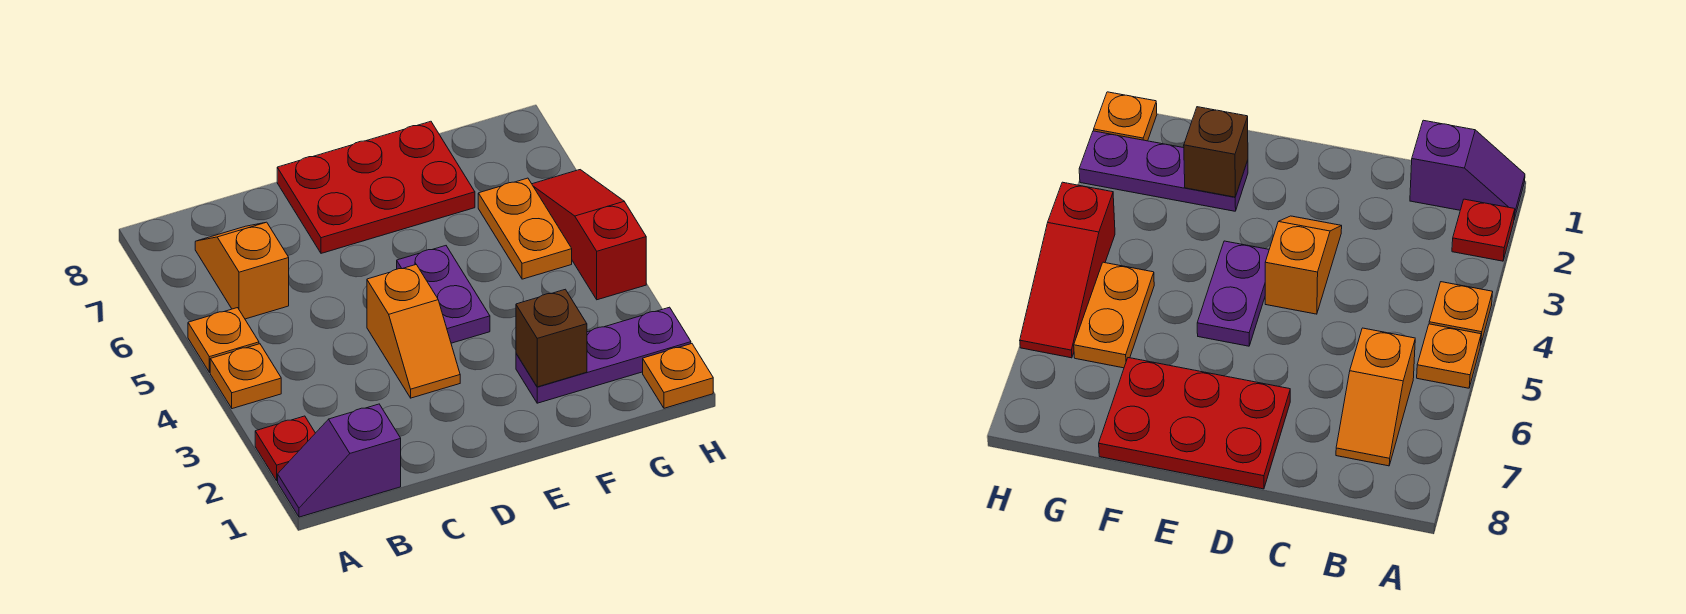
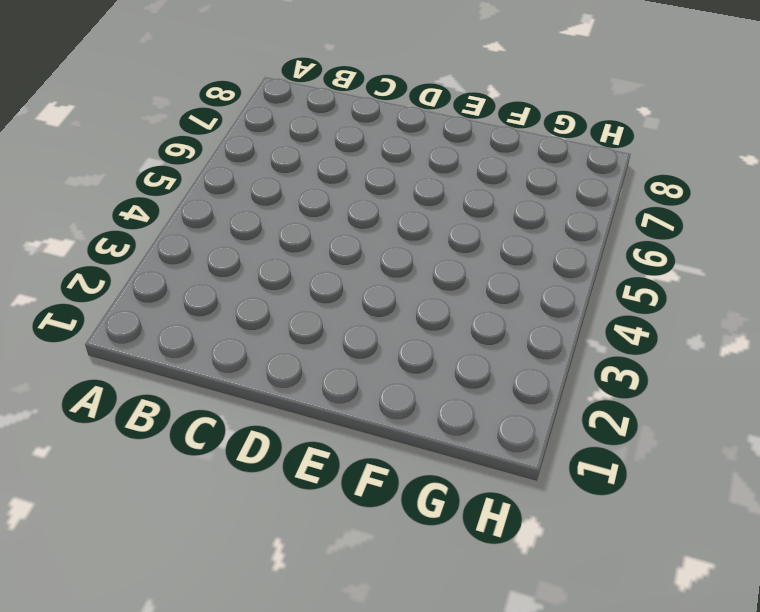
none -> purple slope A1:B1 level 1 top B
none -> red plate A2 level 1
none -> orange plate A4 level 1

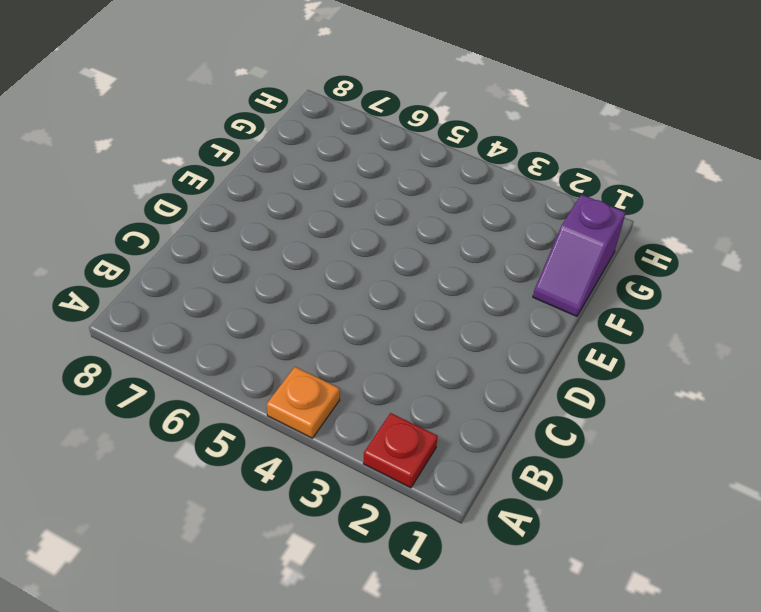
purple slope F1:G1 level 1 top G -> purple slope A1:B1 level 1 top B
none -> orange plate A5 level 1
none -> orange slope B6:B7 level 1 top 6
none -> orange slope D3:D4 level 1 top 4

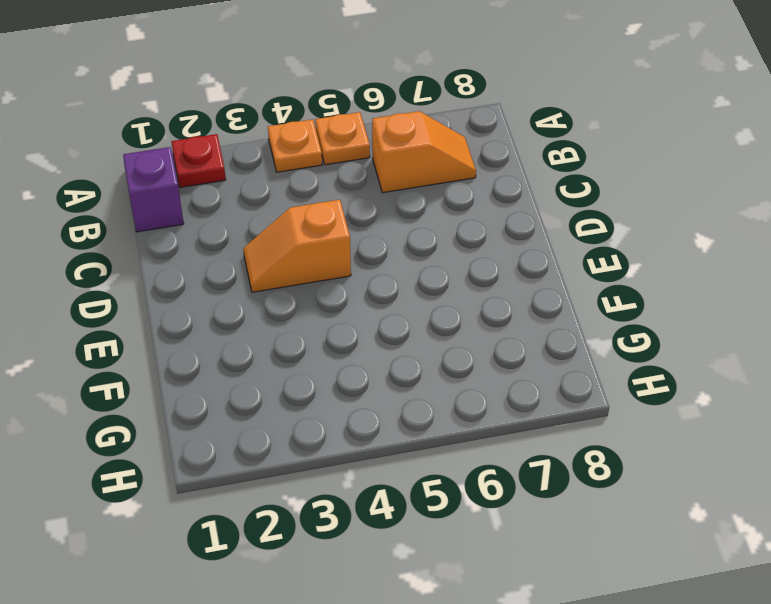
none -> red plate D7:F8 level 1
none -> purple plate E4:E5 level 1
none -> purple plate F2:H2 level 1

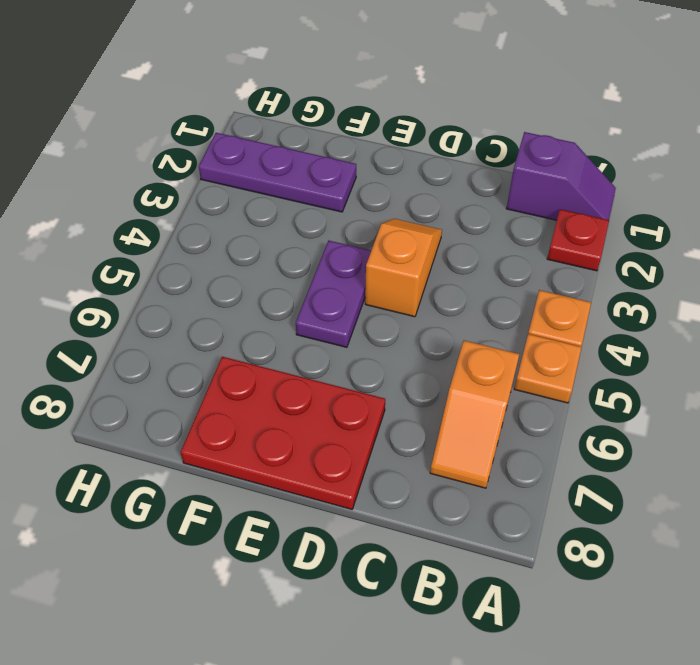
none -> orange plate G5:G6 level 1
none -> orange plate H1 level 1
none -> red slope H4:H6 level 1 top 4

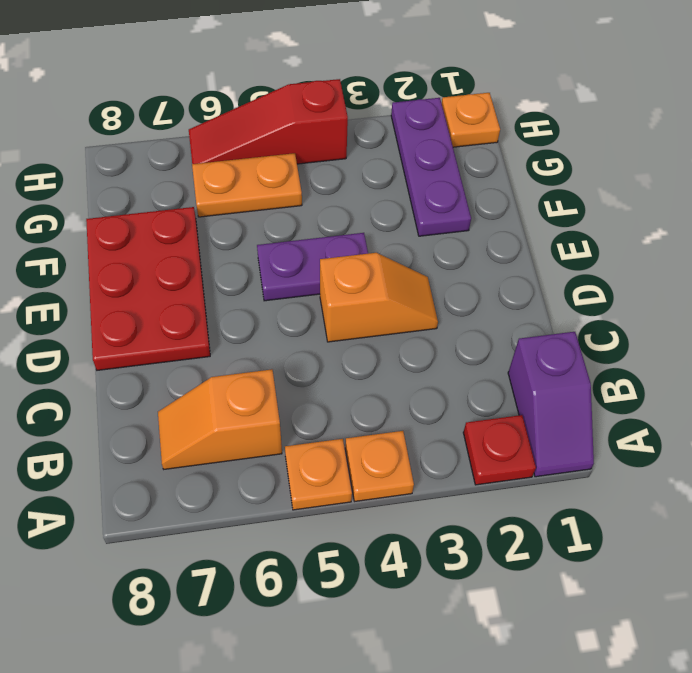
none -> brown brick F2 level 2

